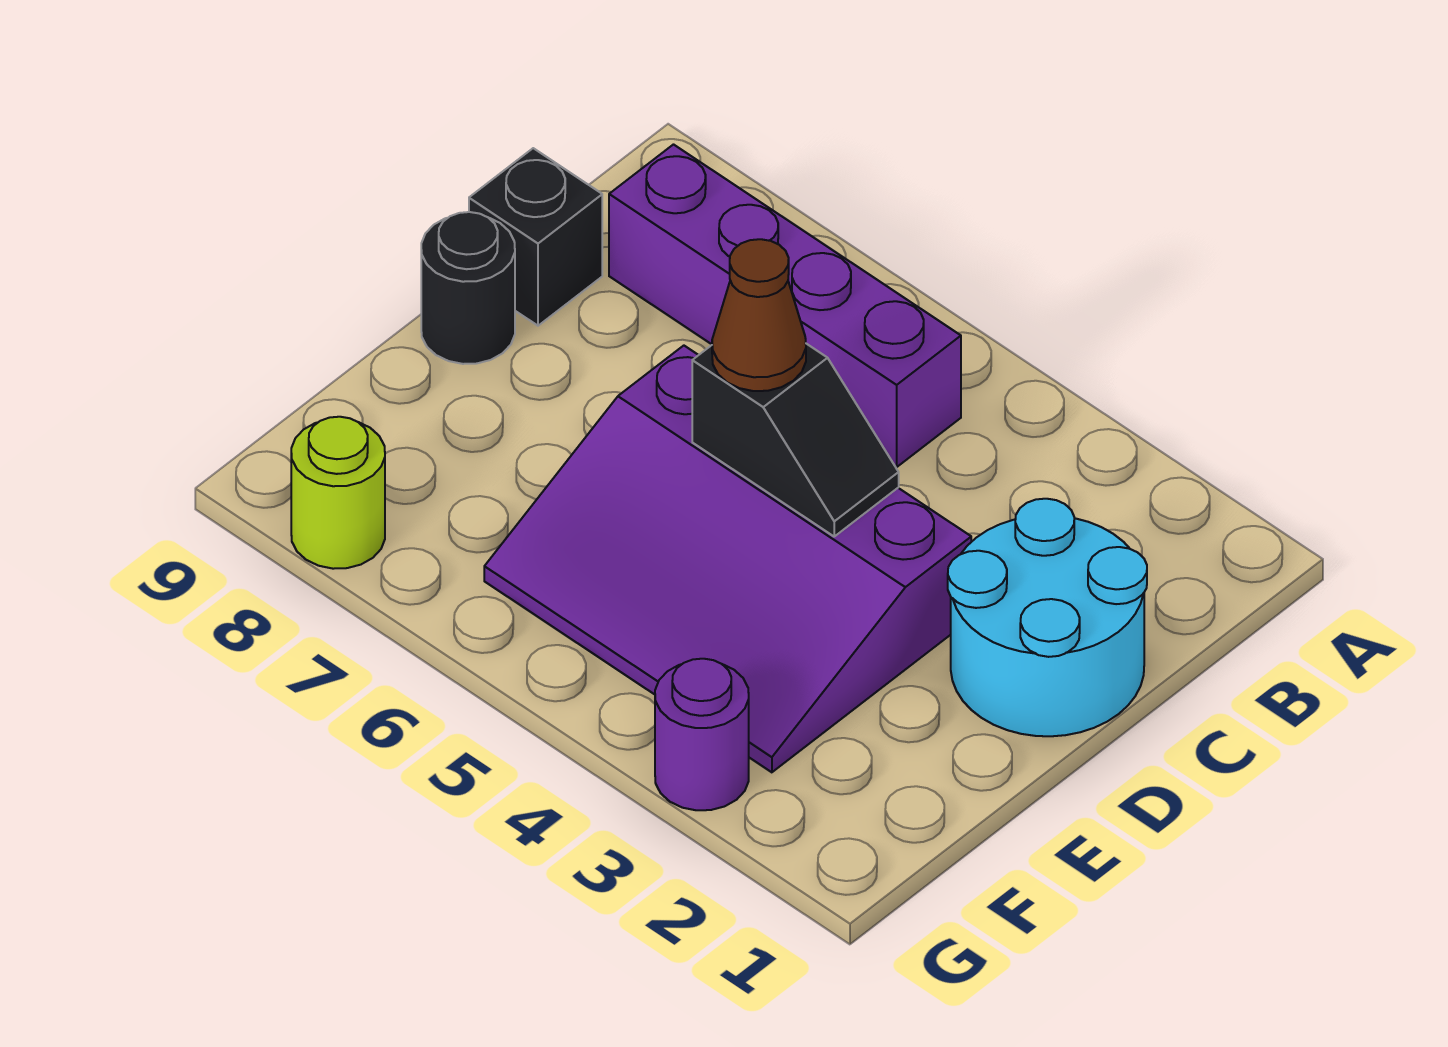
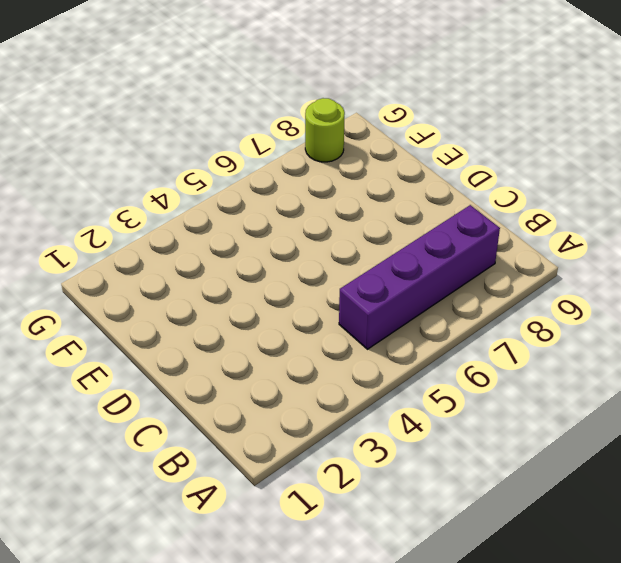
none -> cyan round brick C1:D2 level 1
none -> black brick C9 level 1

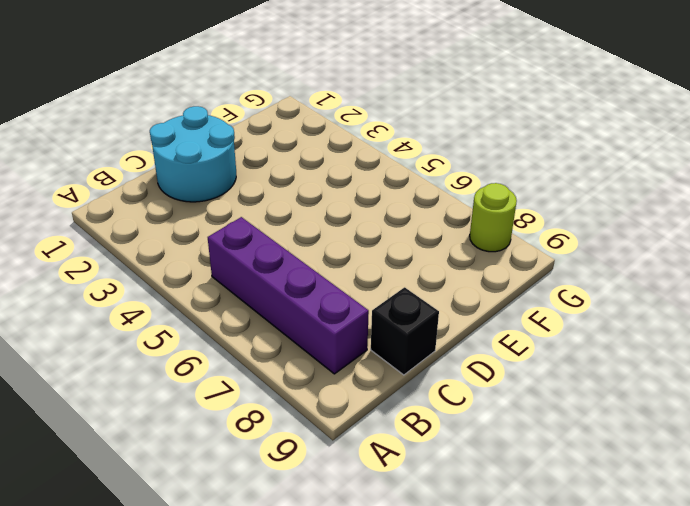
none -> purple slope D3:F6 level 1 top D
none -> black round brick D9 level 1

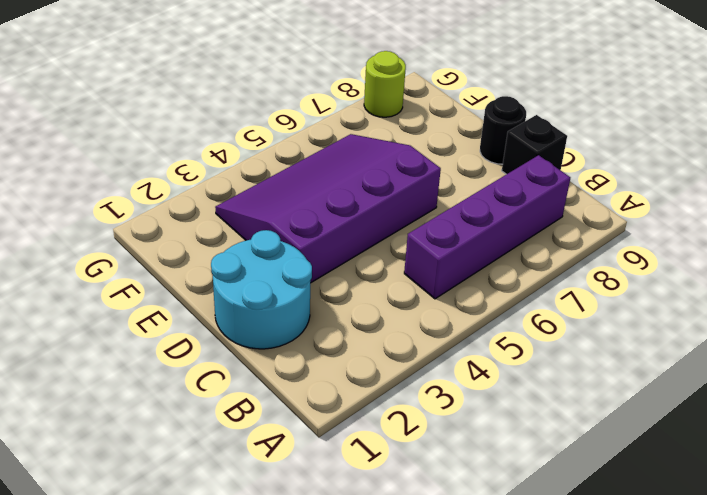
none -> purple round brick G3 level 1
none -> black slope D4:D5 level 2 top 5

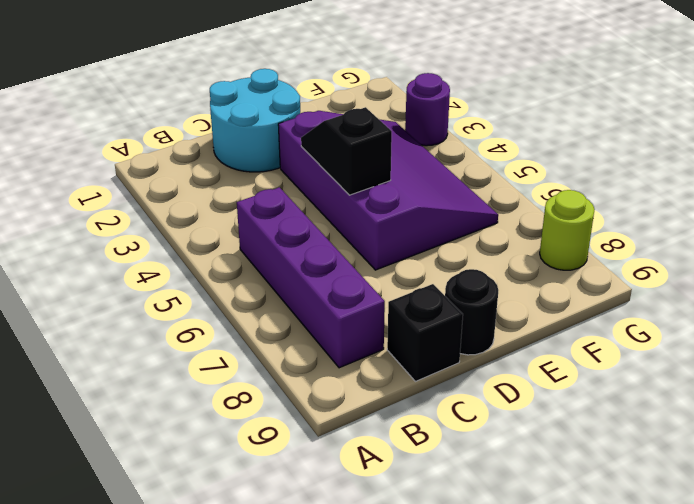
none -> brown cone D5 level 3

